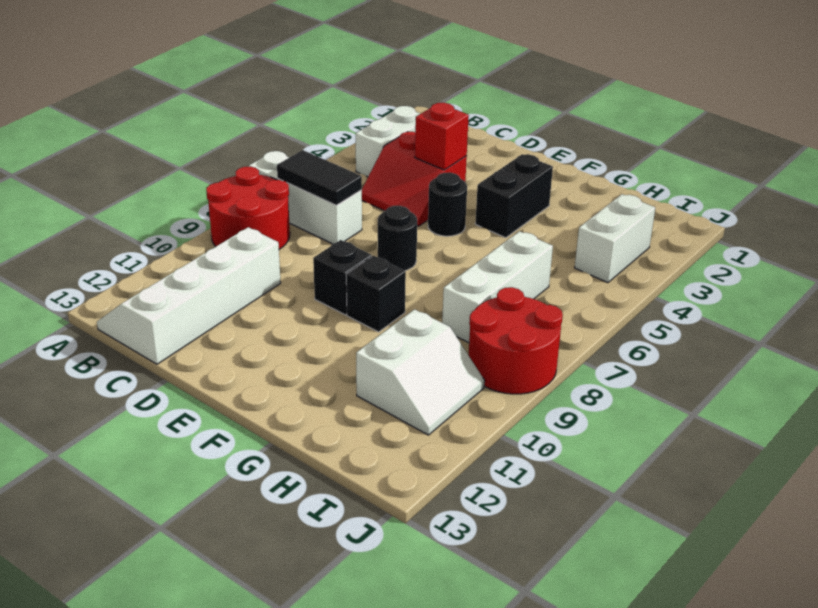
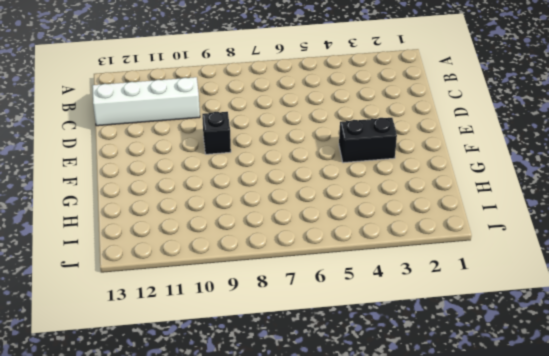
none -> white brick A7:C7 level 1
none -> red round brick A8:B9 level 1
none -> white brick B3:B4 level 1

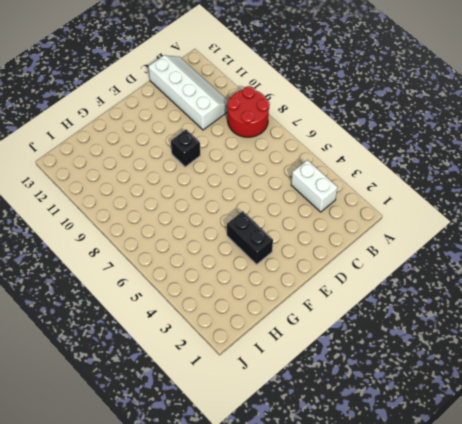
none -> white brick A7:C7 level 1
none -> red slope C4:D5 level 1 top 4
none -> black round brick E5 level 1

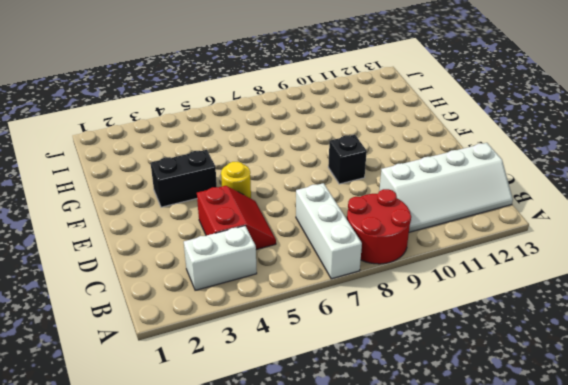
yellow round brick E5 level 1 -> black round brick E5 level 1
none -> black round brick E7 level 1
none -> black brick F9 level 1
none -> white brick H6:H8 level 1

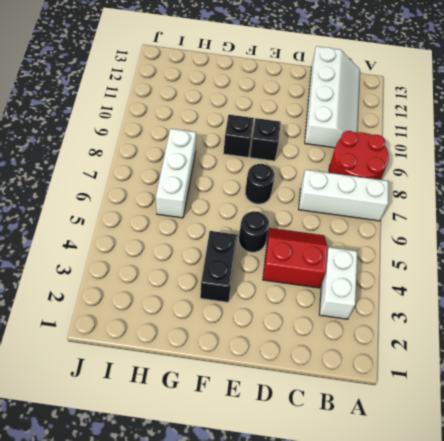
none -> white slope H10:I11 level 1 top H
none -> white brick I3:I4 level 1
none -> red round brick I8:J9 level 1

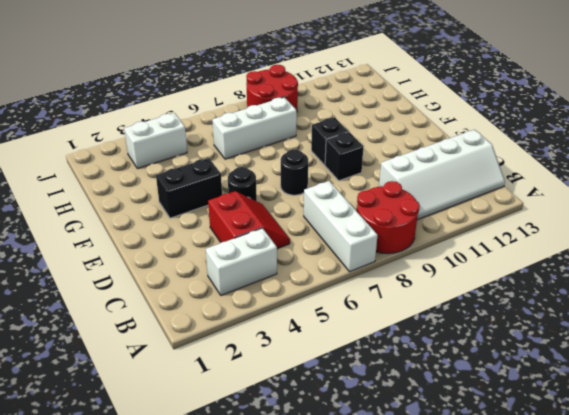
none -> white slope H10:I11 level 1 top H
none -> black tile B7:C7 level 2
none -> red brick D4 level 2

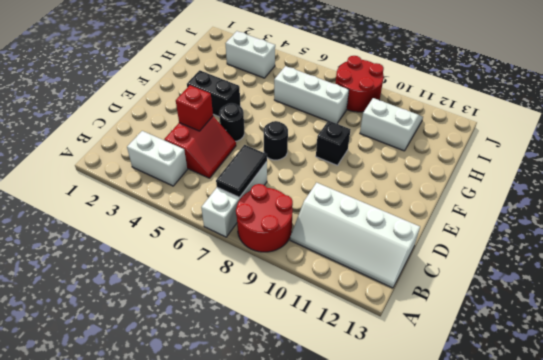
none -> black brick E9 level 1

